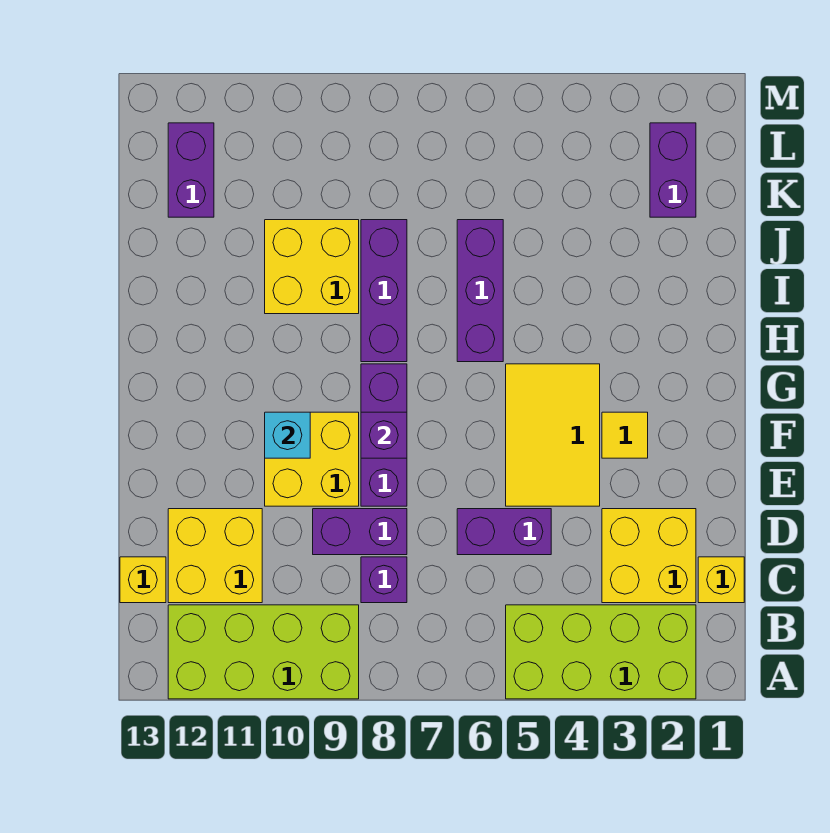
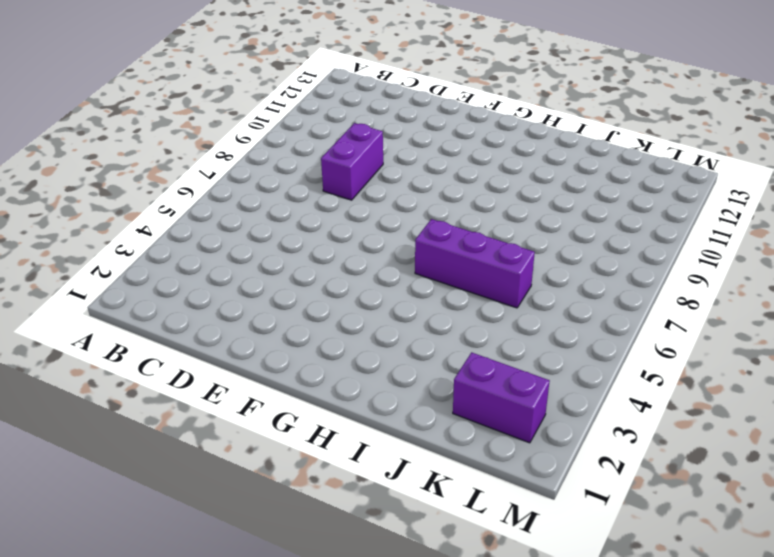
none -> lime brick A2:B5 level 1
none -> lime brick A9:B12 level 1
none -> yellow brick C1 level 1

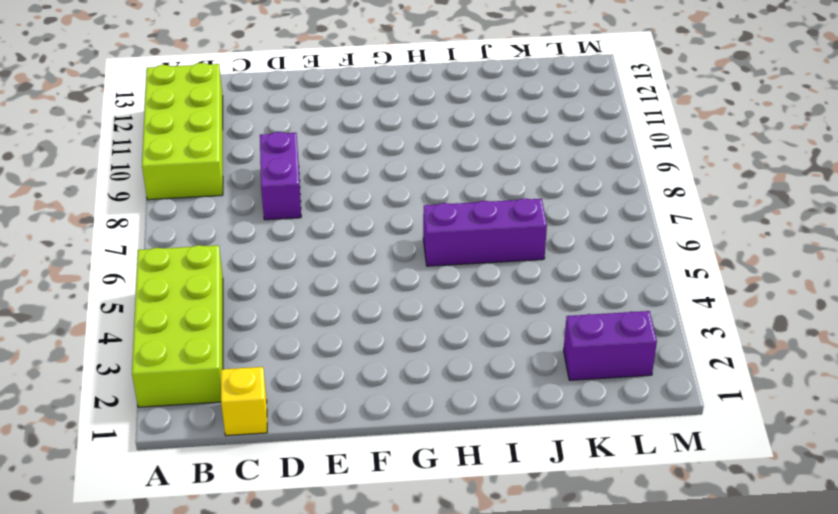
none -> yellow brick C2:D3 level 1
none -> purple brick C8 level 1
none -> yellow brick C11:D12 level 1

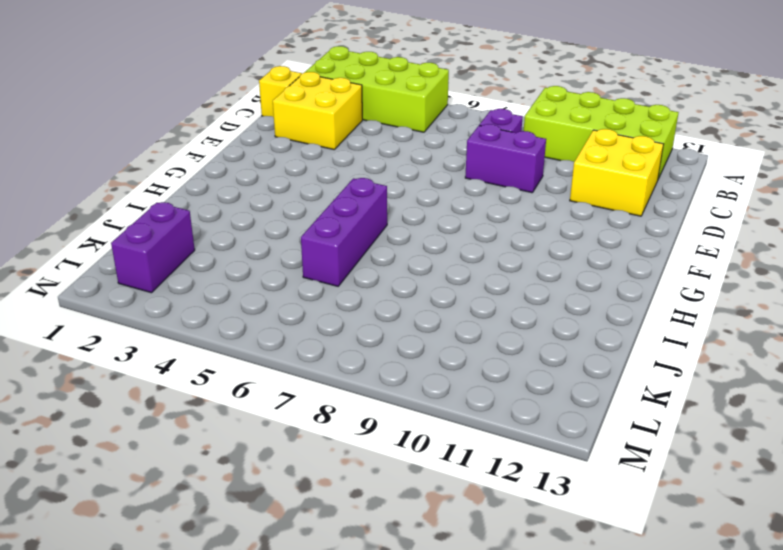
none -> yellow brick C13 level 1
none -> purple brick D5:D6 level 1
none -> yellow tile E4:G5 level 1

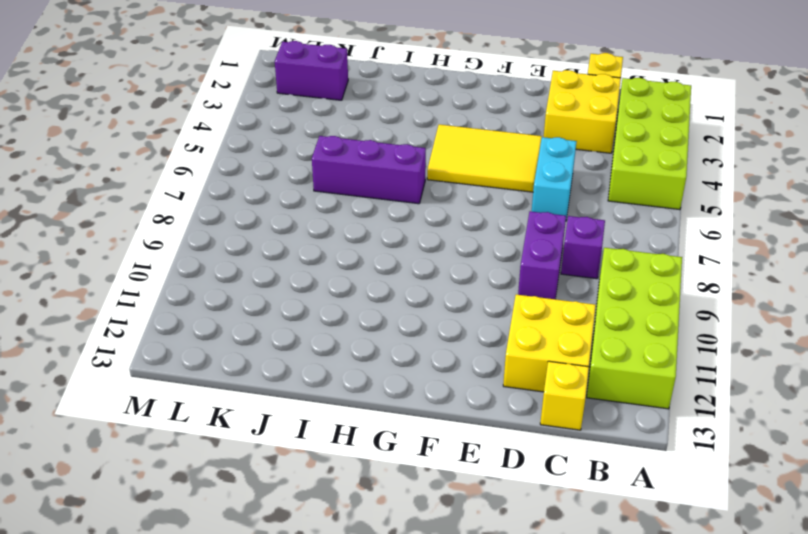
cyan brick D5:D6 level 1 -> purple brick D5:D6 level 1
none -> purple brick E8:G8 level 1
none -> yellow brick E9:F10 level 1
none -> yellow tile F3 level 1

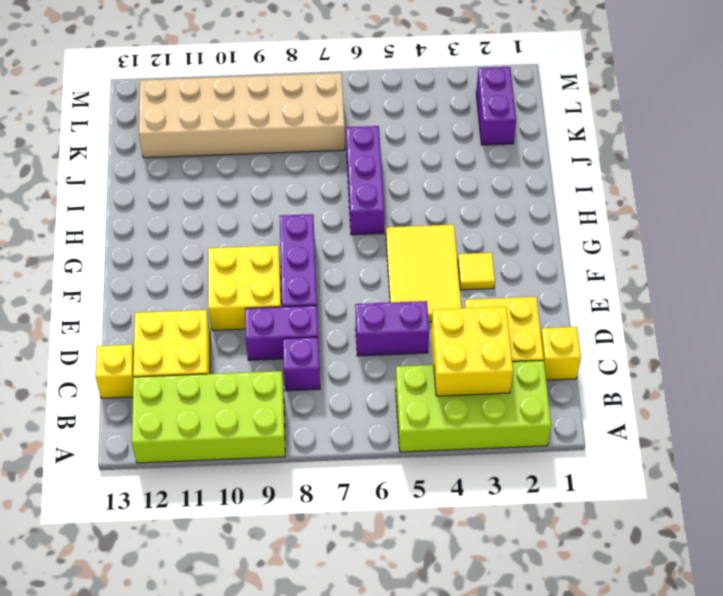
yellow brick B3:C4 level 2 -> yellow brick I9:J10 level 1
tan brick K7:L12 level 1 -> purple brick K12:L12 level 1
none -> purple brick H8:J8 level 1
none -> purple brick F8 level 2
none -> cyan brick F10 level 2

